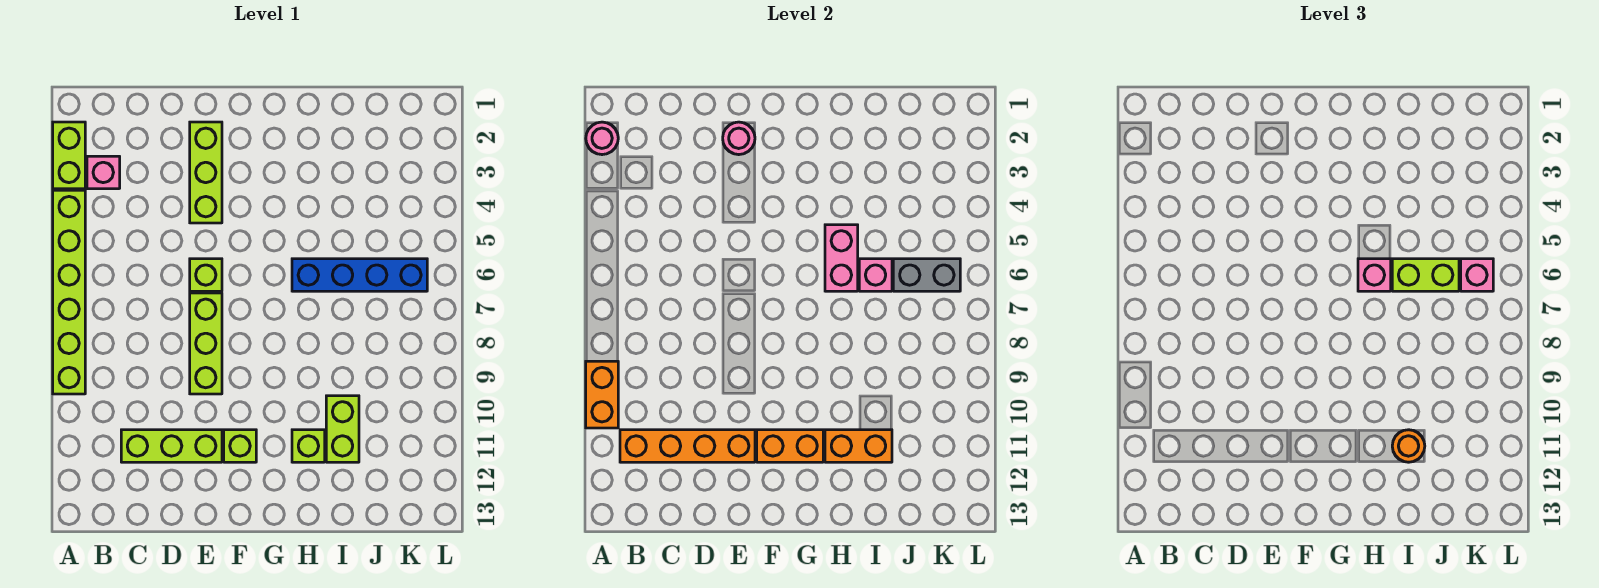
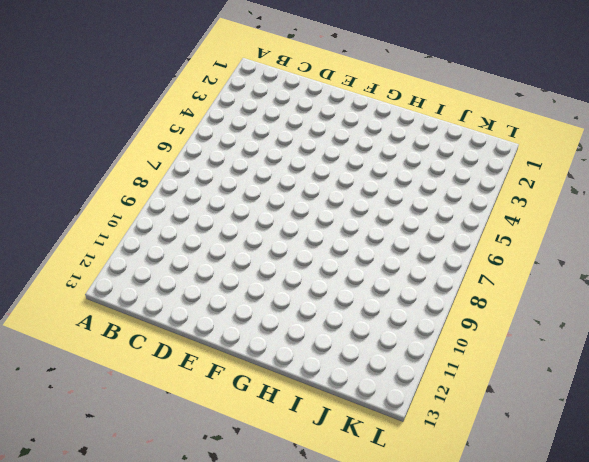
none -> lime brick A2:A3 level 1
none -> lime brick A4:A9 level 1
none -> pink brick B3 level 1

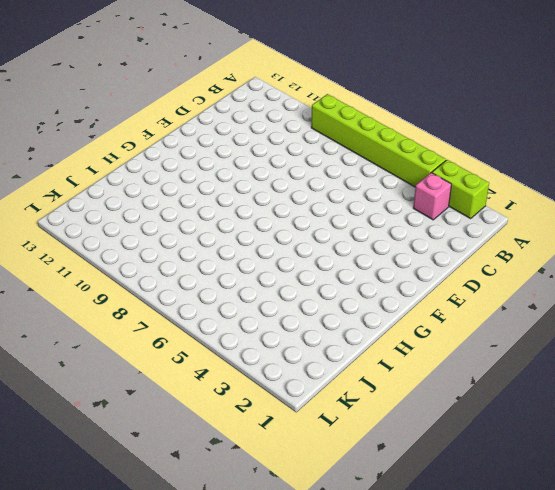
none -> lime brick C11:E11 level 1
none -> lime brick E2:E4 level 1
none -> lime brick E6 level 1

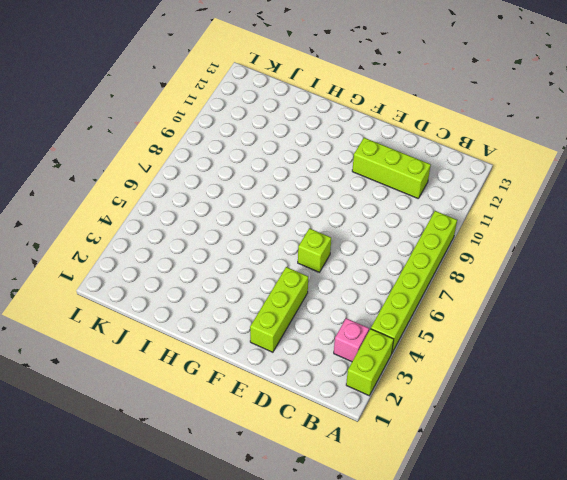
none -> lime brick E7:E9 level 1
none -> lime brick F11 level 1
none -> blue brick H6:K6 level 1

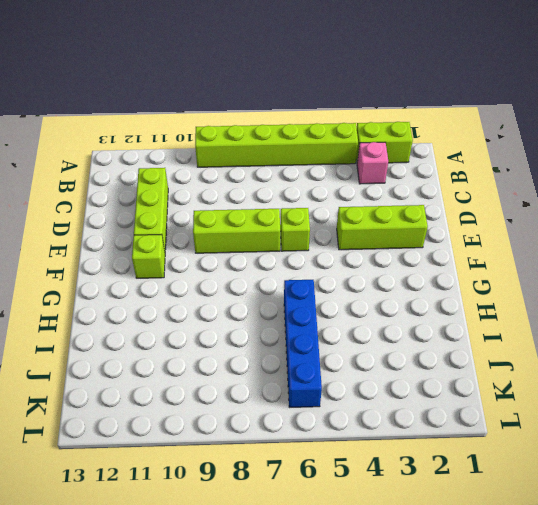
none -> lime brick H11 level 1
none -> lime brick I10:I11 level 1
none -> pink round brick A2 level 2

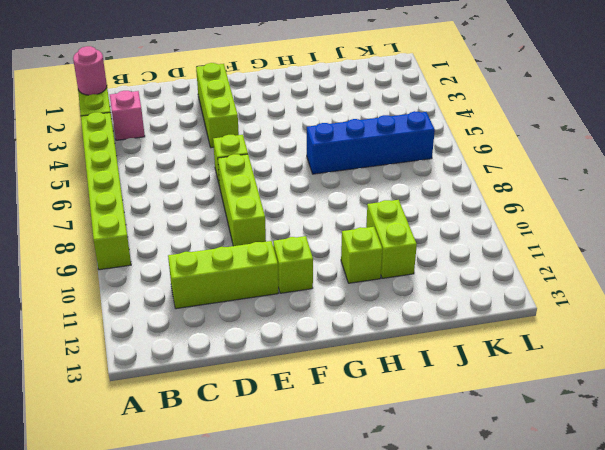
none -> orange brick A9:A10 level 2
none -> orange brick B11:E11 level 2
none -> pink round brick E2 level 2

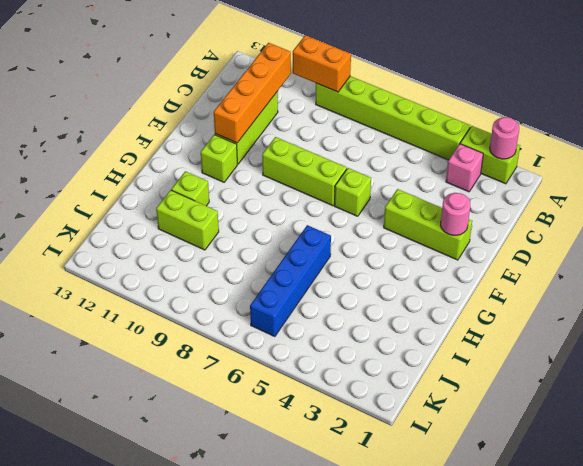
none -> orange brick F11:G11 level 2
none -> pink brick H5:H6 level 2
none -> orange brick H11:I11 level 2

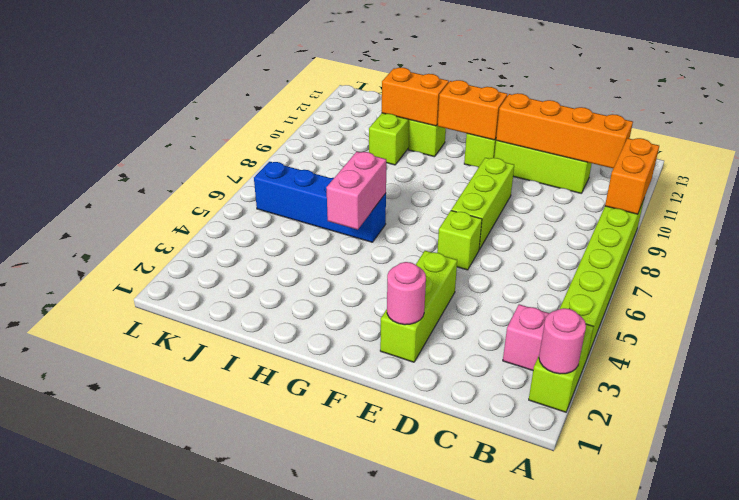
none -> pink brick I6 level 2
none -> grey brick J6:K6 level 2
none -> pink brick H6 level 3

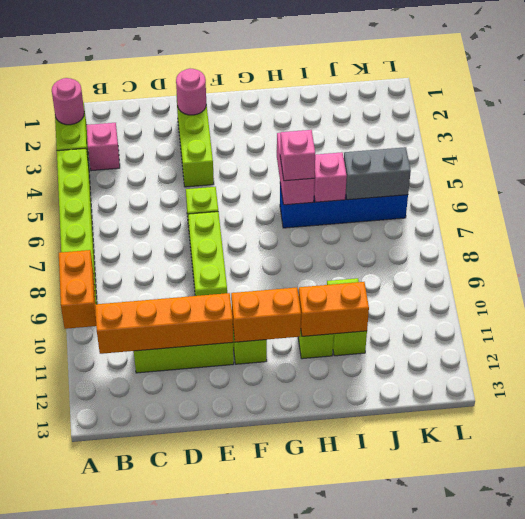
none -> lime brick I6:J6 level 3
none -> orange round brick I11 level 3
none -> pink brick K6 level 3

